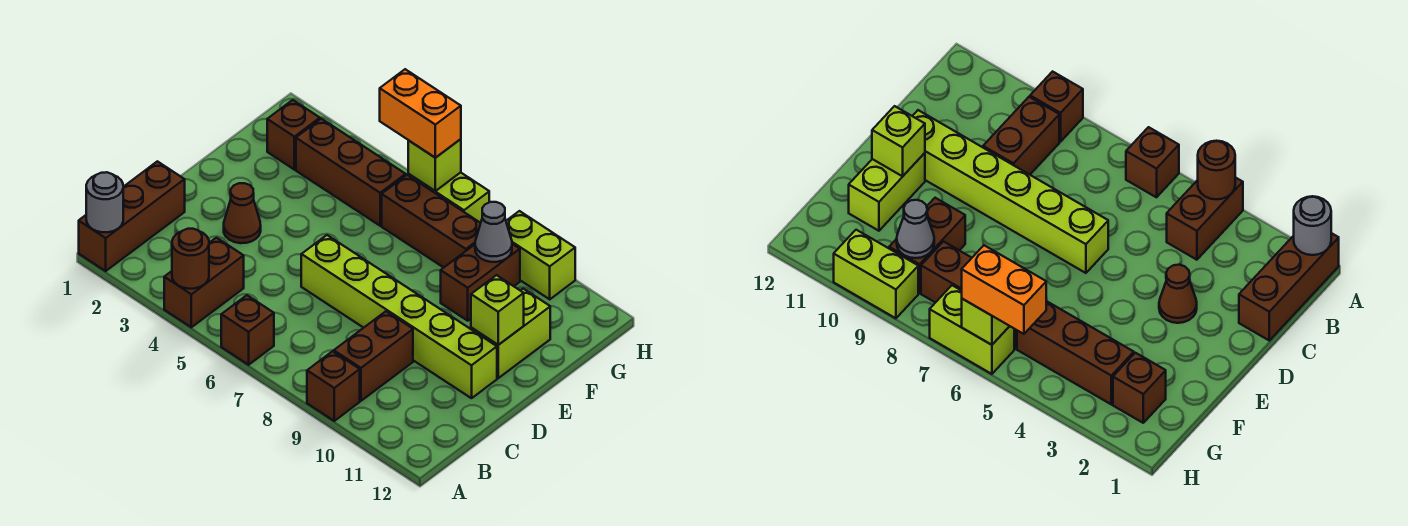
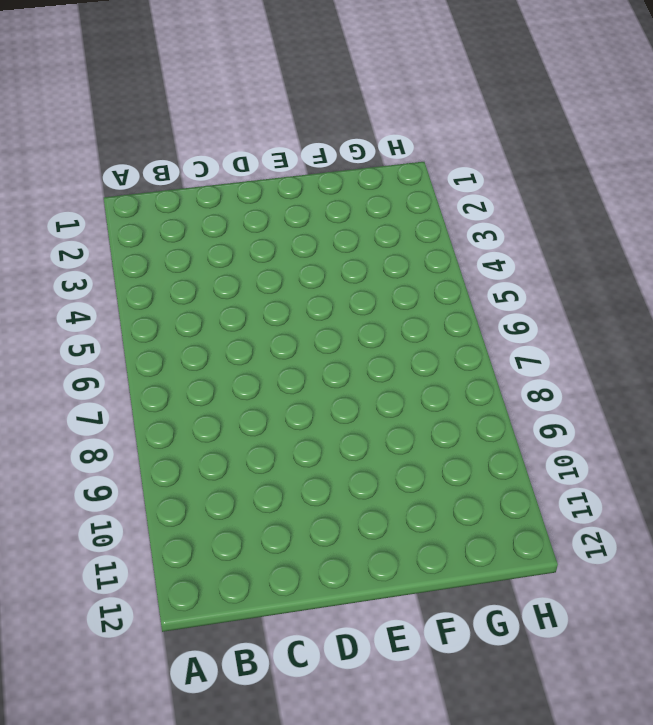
none -> brown brick A1:C1 level 1
none -> brown brick A4:B4 level 1
none -> brown brick A6 level 1

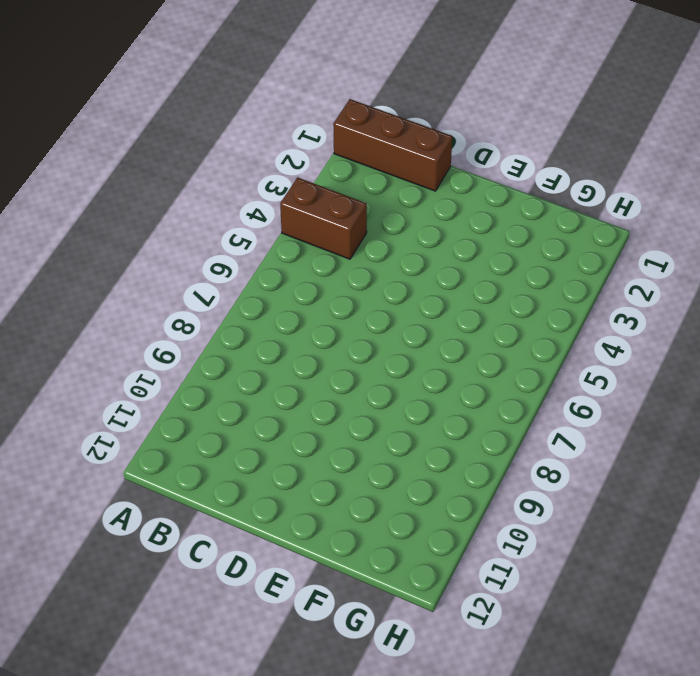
none -> brown brick A6 level 1
none -> brown brick A9 level 1
none -> brown brick B9:C9 level 1

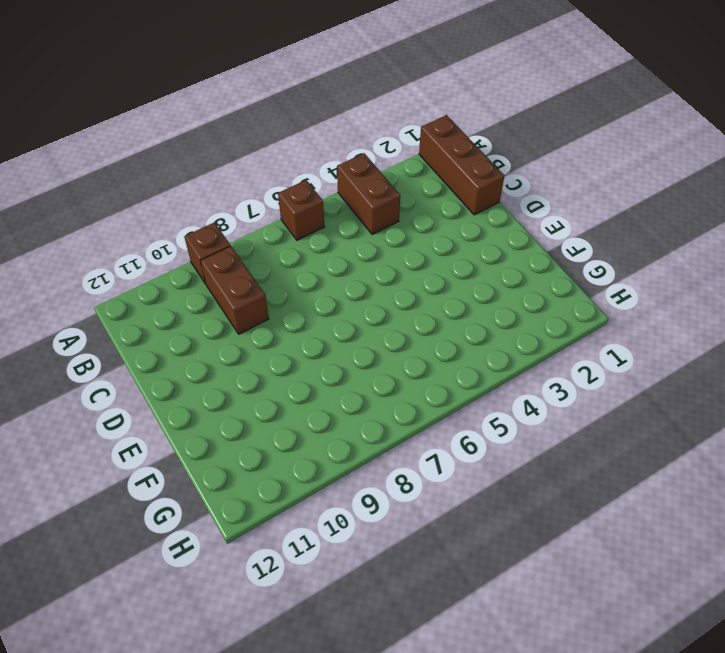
none -> brown cone D3 level 1
none -> lime brick D6:D11 level 1
none -> lime brick E11:F11 level 1

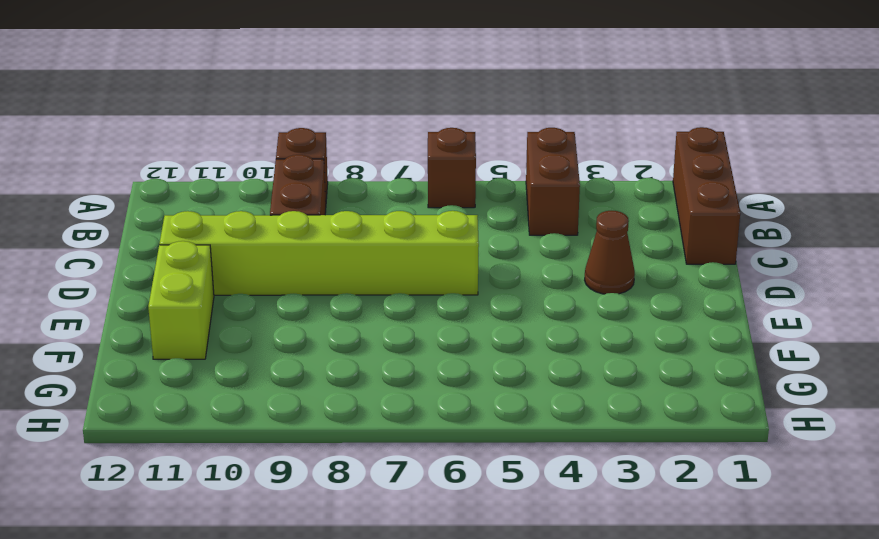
none -> brown brick F9:G9 level 1
none -> brown brick G2 level 1
none -> brown brick G3:G5 level 1

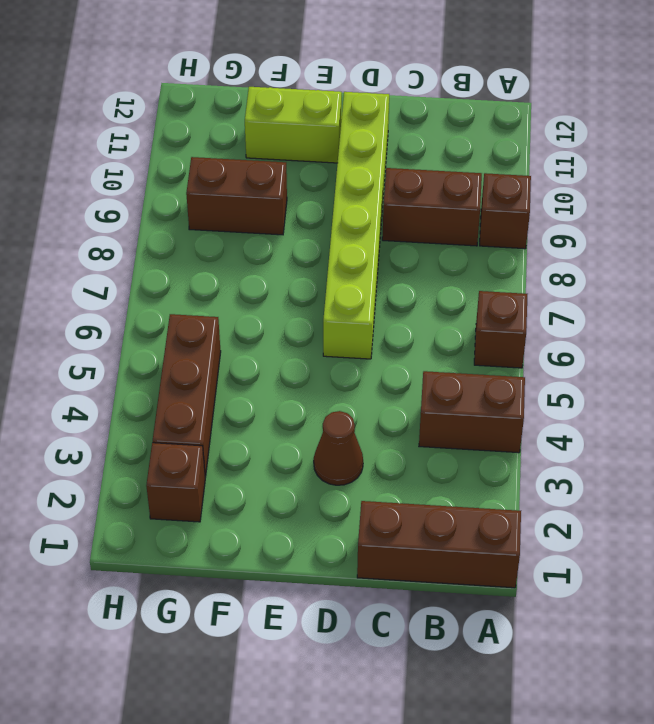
none -> brown brick G6:G8 level 1
none -> lime brick H6:H7 level 1
none -> lime brick H9:H10 level 1

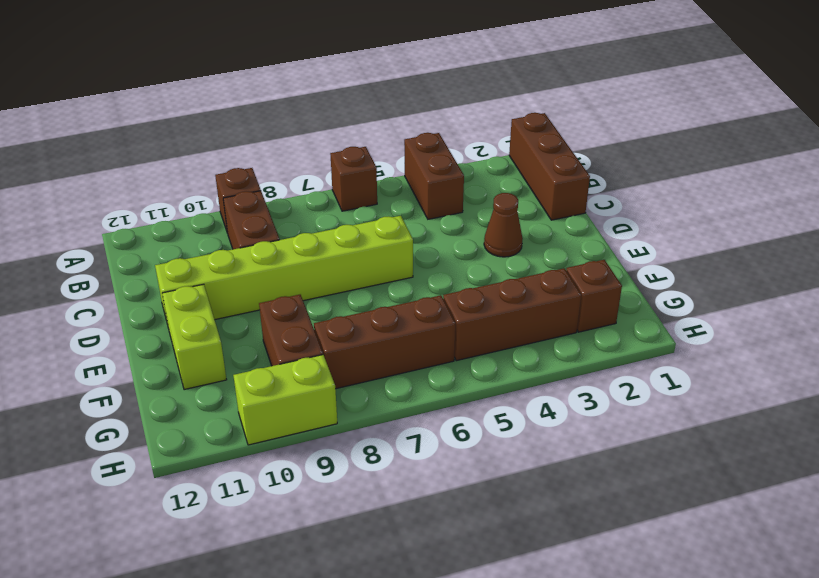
none -> lime brick H6:H7 level 1
none -> grey round brick A1 level 2
none -> brown round brick A4 level 2

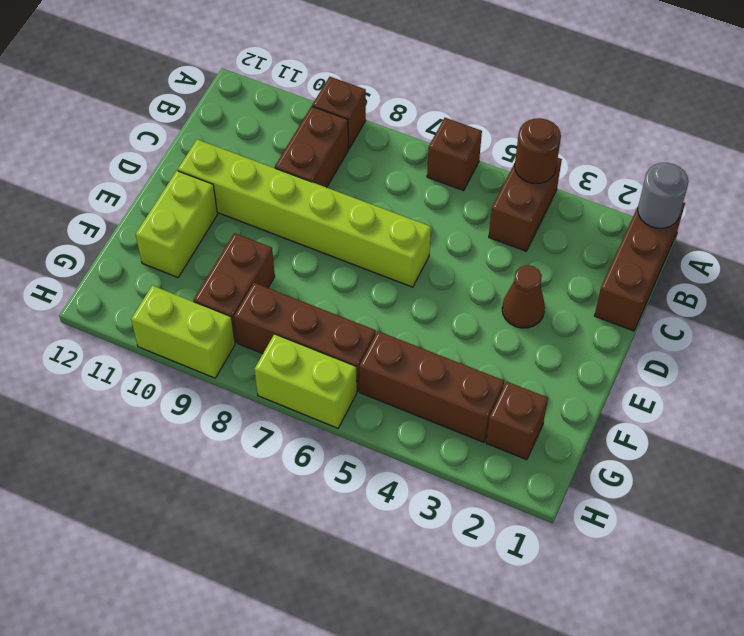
none -> lime brick E11 level 2
none -> grey cone G9 level 2
none -> lime brick H6 level 2

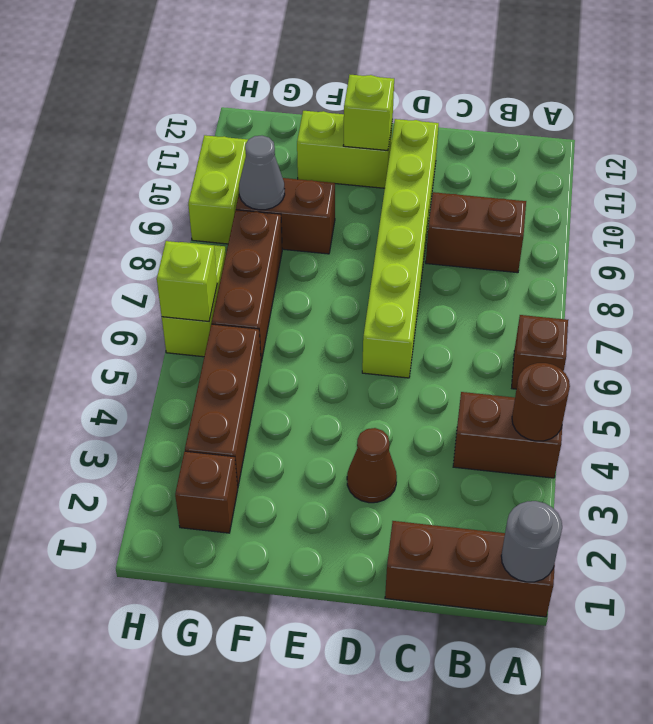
none -> brown brick A9 level 1
none -> orange brick H5:H6 level 3

